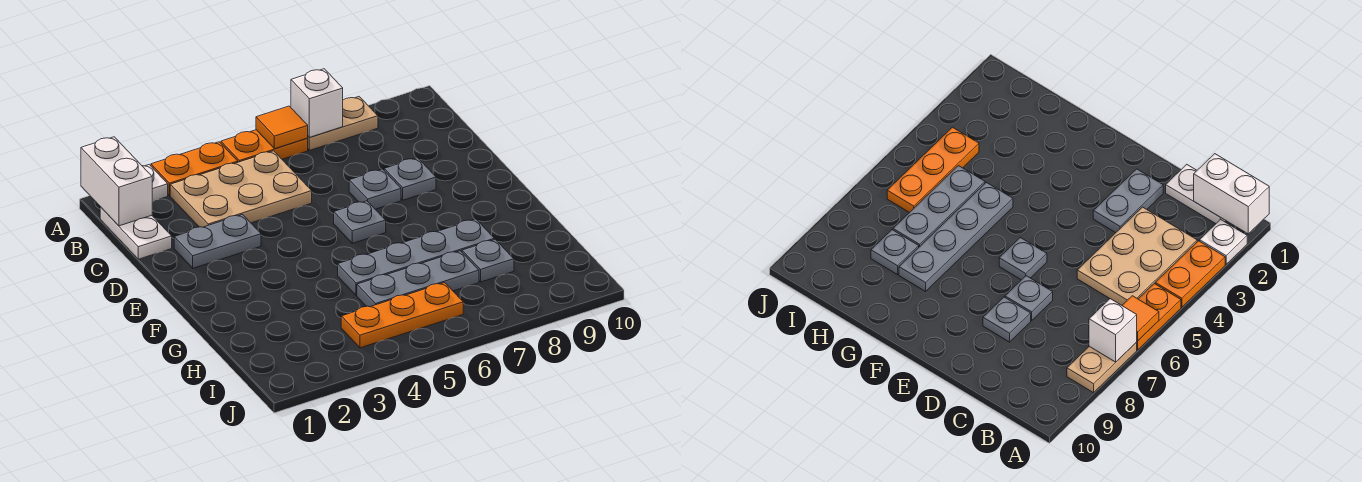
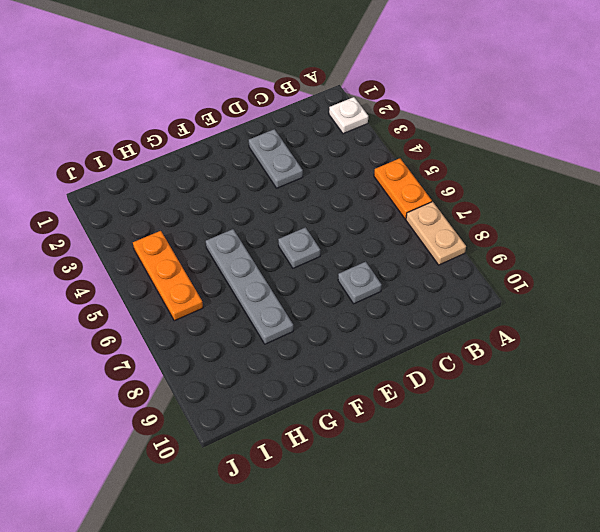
none -> orange plate A3:A4 level 1
none -> white plate B1:C1 level 1
none -> tan plate B3:C5 level 1

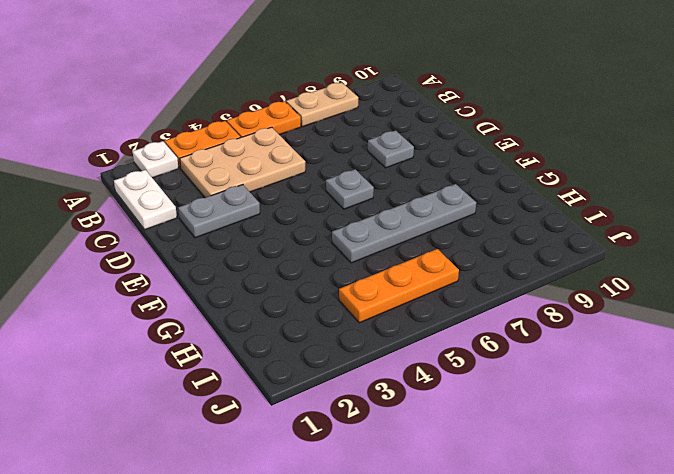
none -> grey plate D7 level 1
none -> grey plate H5:H7 level 1
none -> grey plate H8 level 1

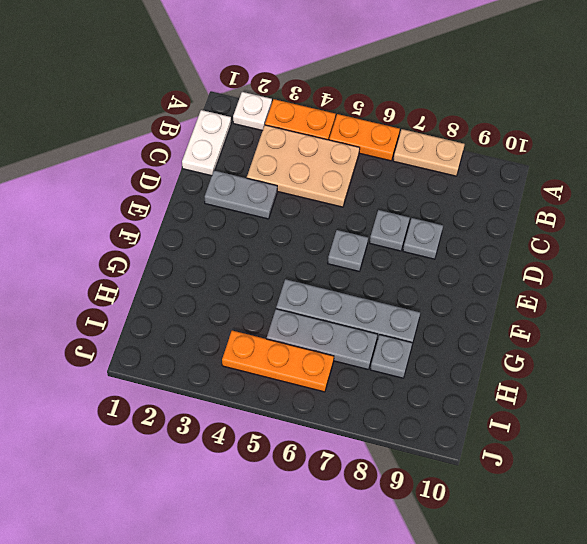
none -> white brick A1:B1 level 2
none -> orange tile A6 level 2
none -> white brick A7 level 2

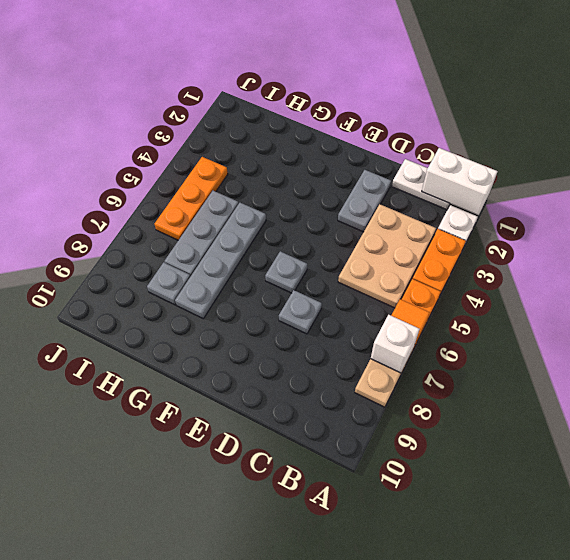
none -> grey plate D8 level 1

